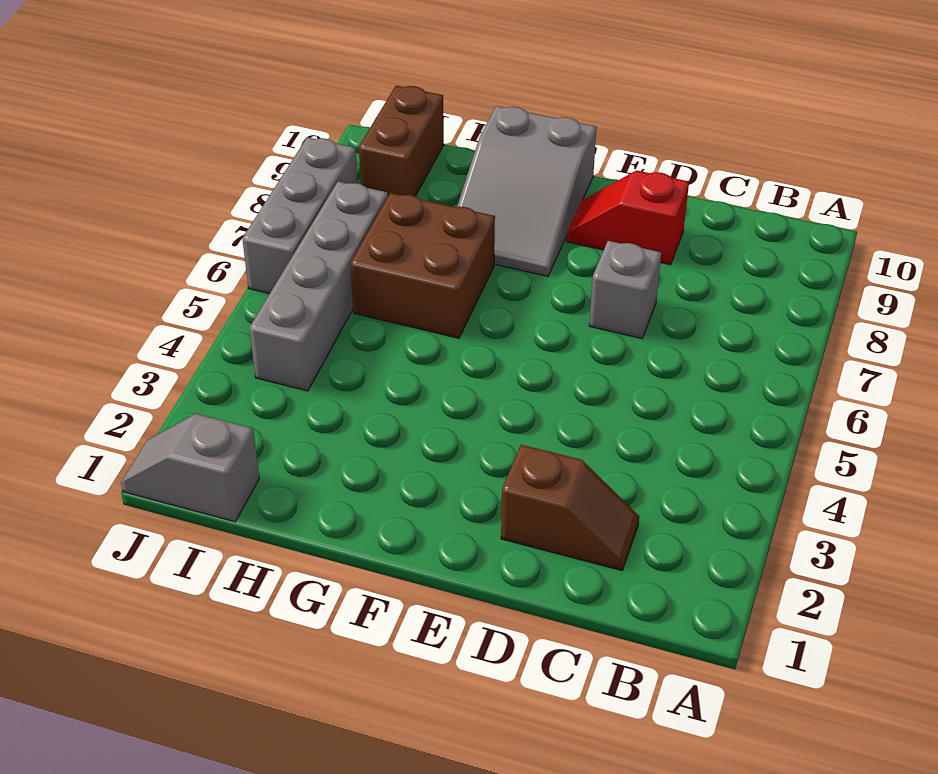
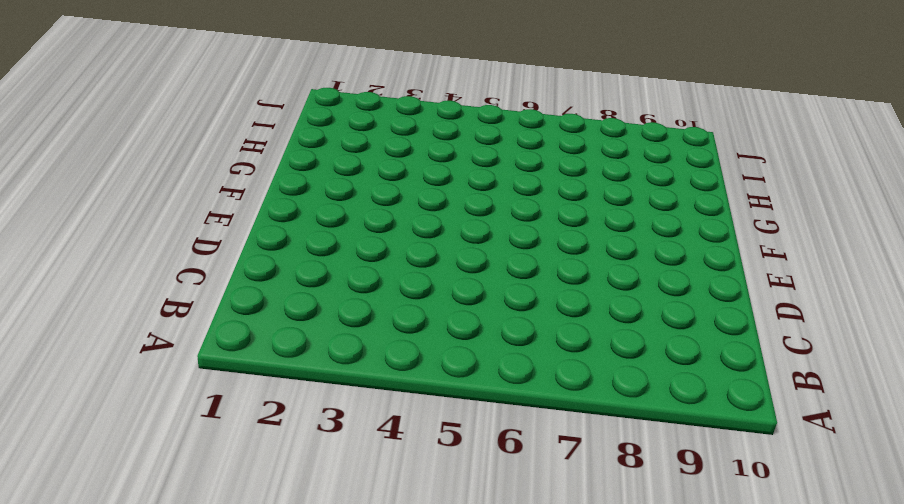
none -> brown slope C2:D2 level 1 top D
none -> grey brick D7 level 1

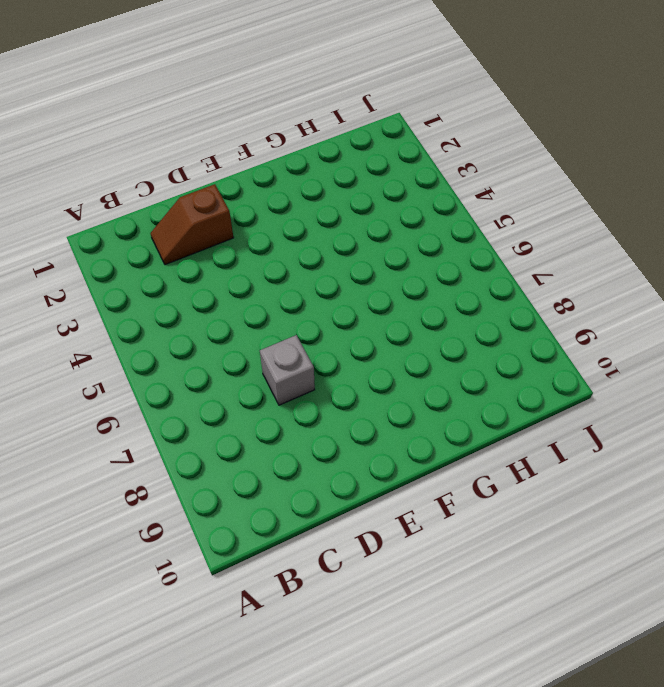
none -> red slope D9:E9 level 1 top D
none -> grey slope F8:G10 level 1 top 10

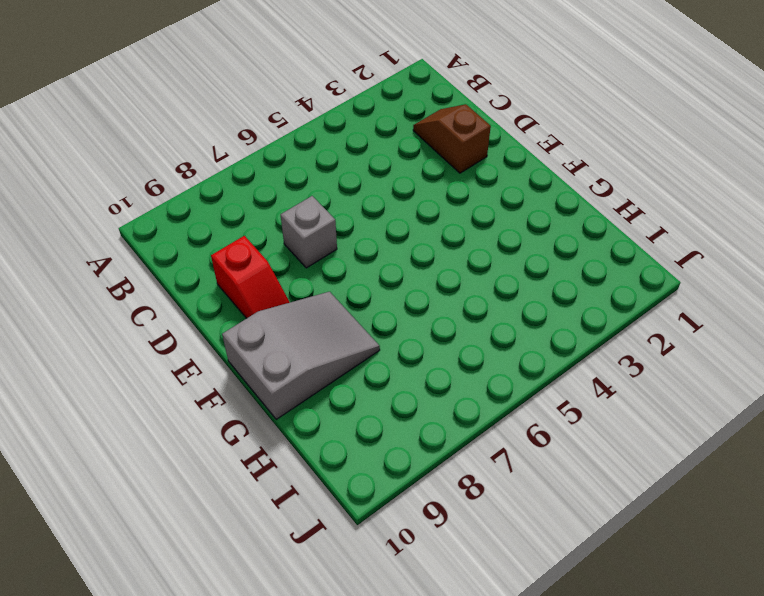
none -> brown brick G6:H7 level 1
none -> grey slope I1:J1 level 1 top I

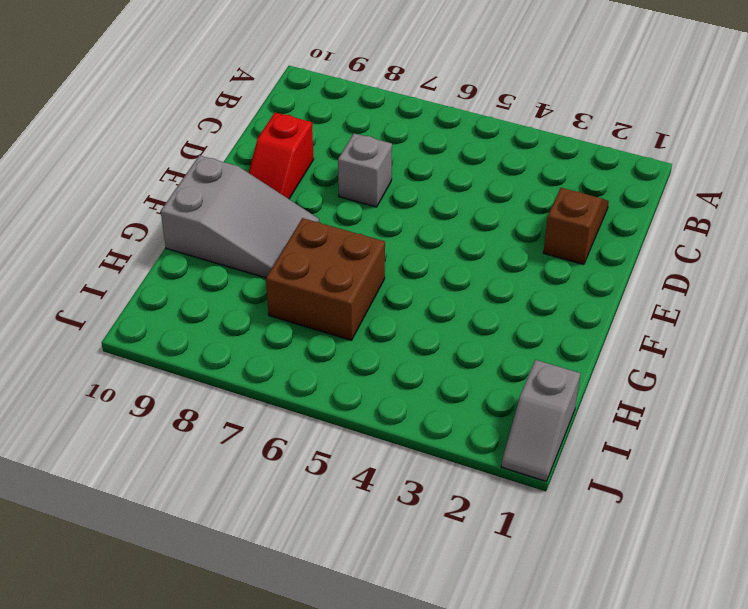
none -> grey brick I4:I7 level 1
none -> brown brick I9:I10 level 1

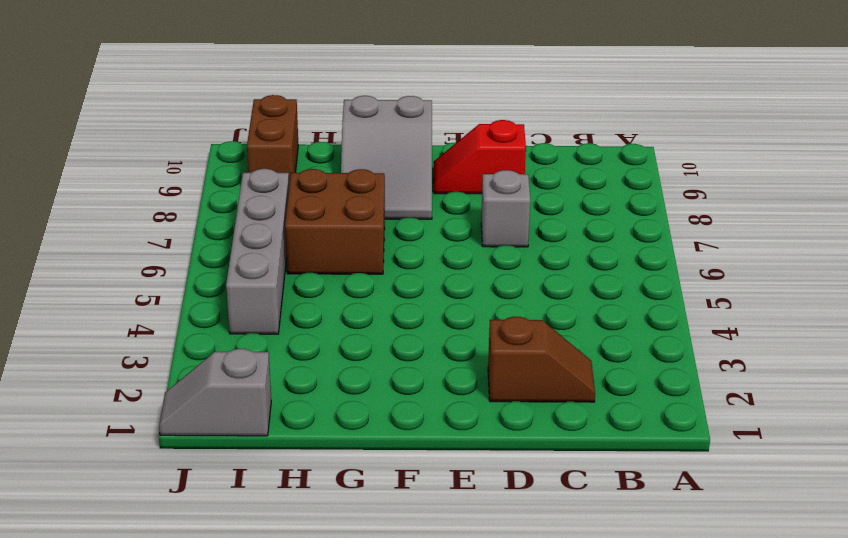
none -> grey brick J6:J8 level 1

